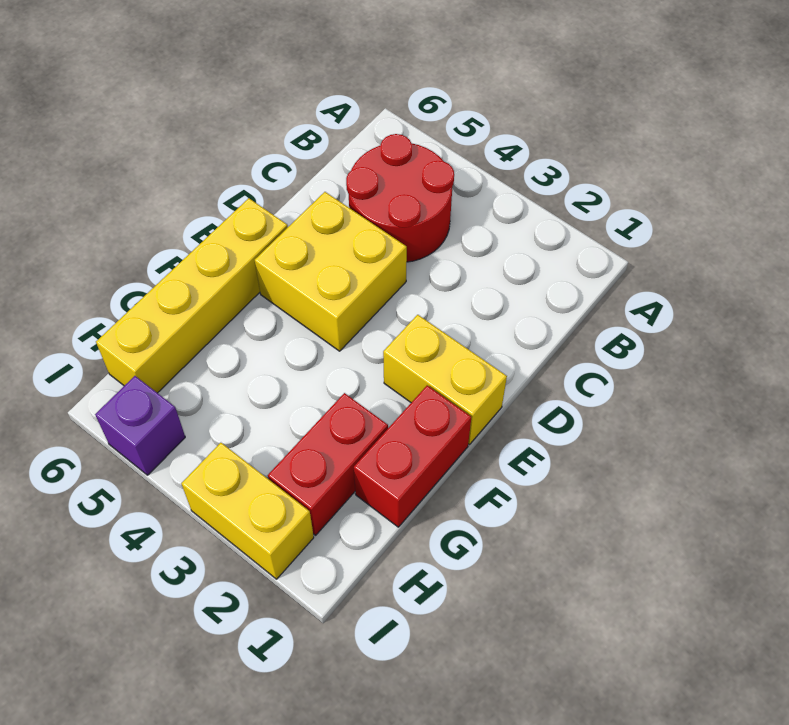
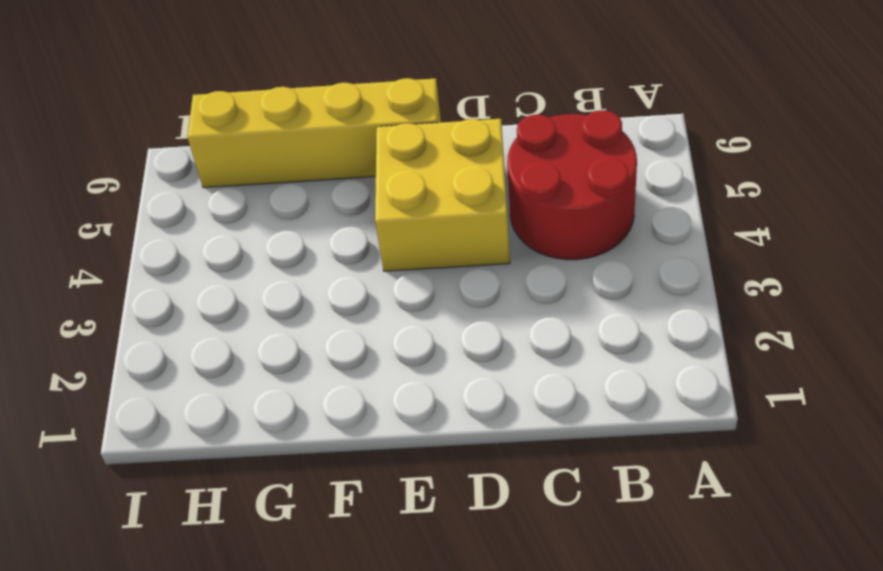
none -> yellow brick E1:E2 level 1
none -> red brick F1:G1 level 1

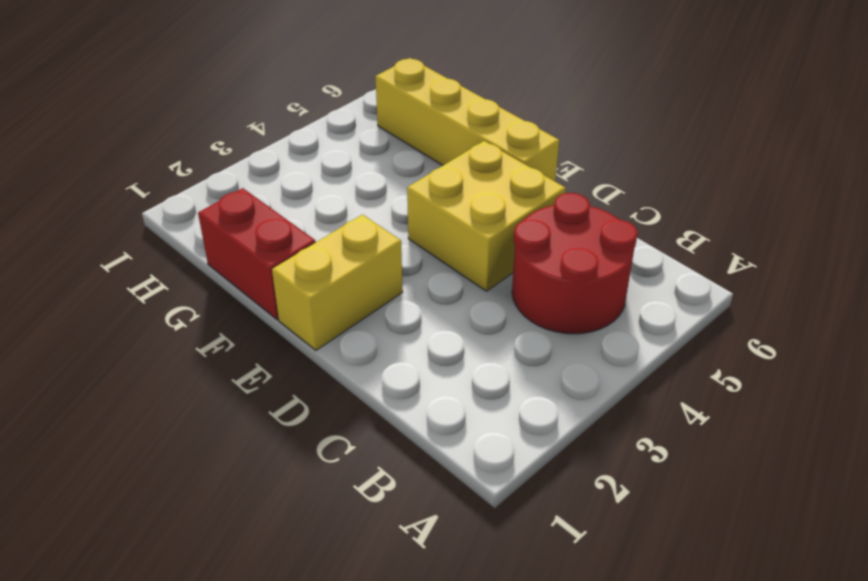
none -> red brick G2:H2 level 1
none -> yellow brick I2:I3 level 1

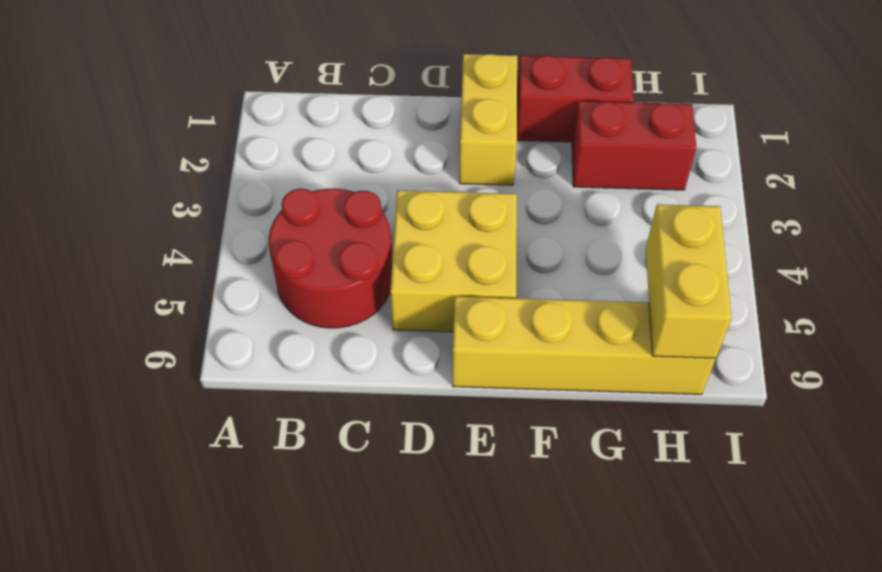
yellow brick H5:H6 level 2 -> yellow brick I2:I3 level 1
none -> purple brick I5 level 1

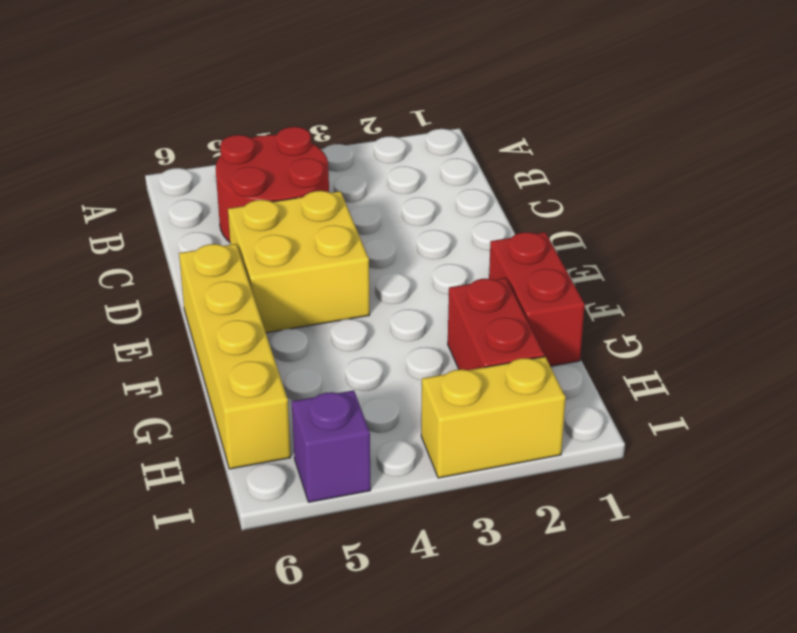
none -> yellow brick E1:E2 level 1

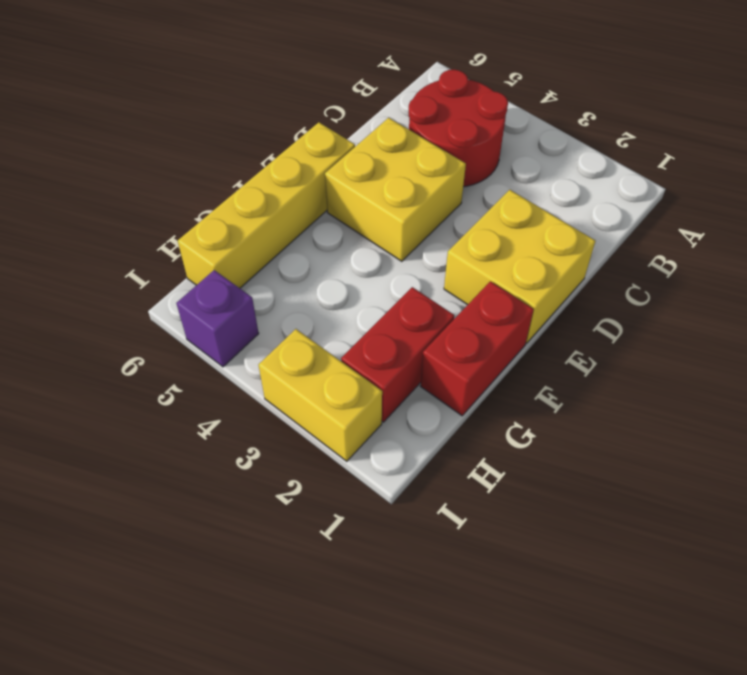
yellow brick D1:E2 level 1 -> yellow brick E1:E2 level 1

